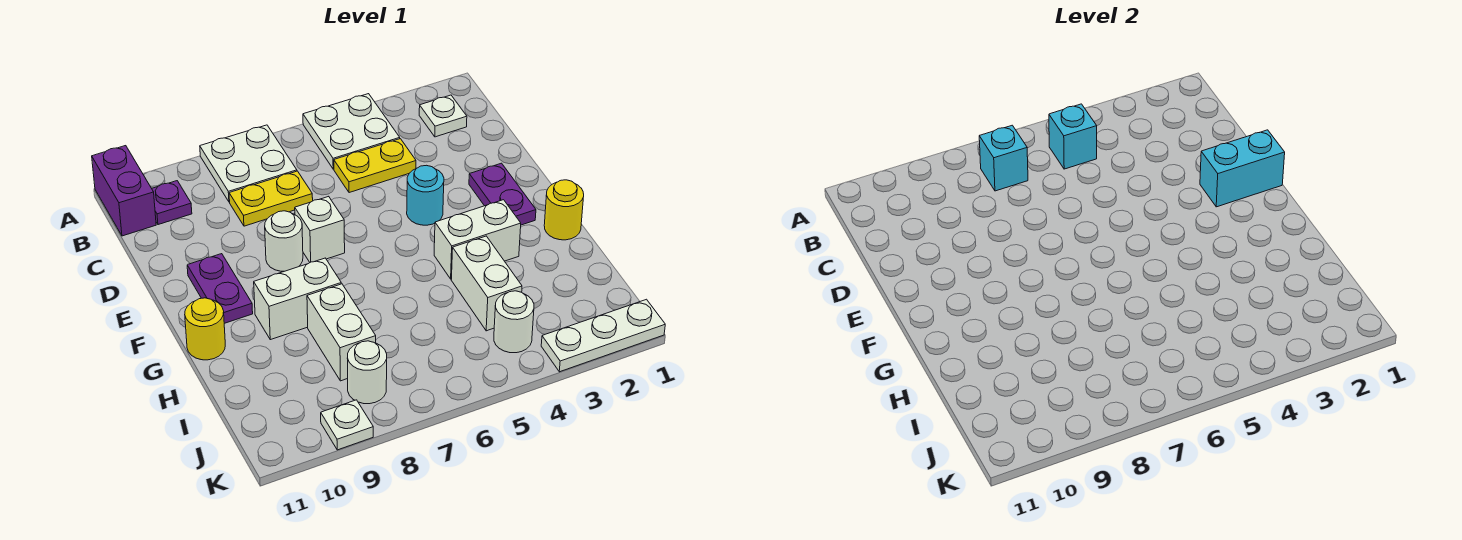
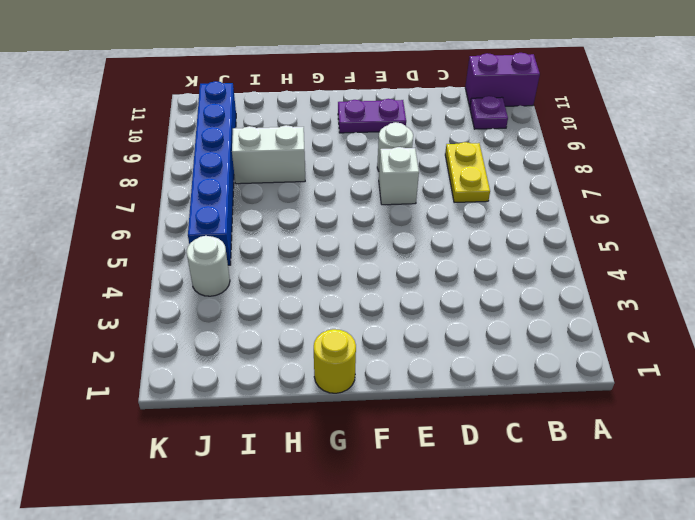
blue brick J5:J10 level 1 -> white round brick J8 level 1
none -> white plate A4:B5 level 1
none -> white plate A7:B8 level 1
none -> white plate B2 level 1

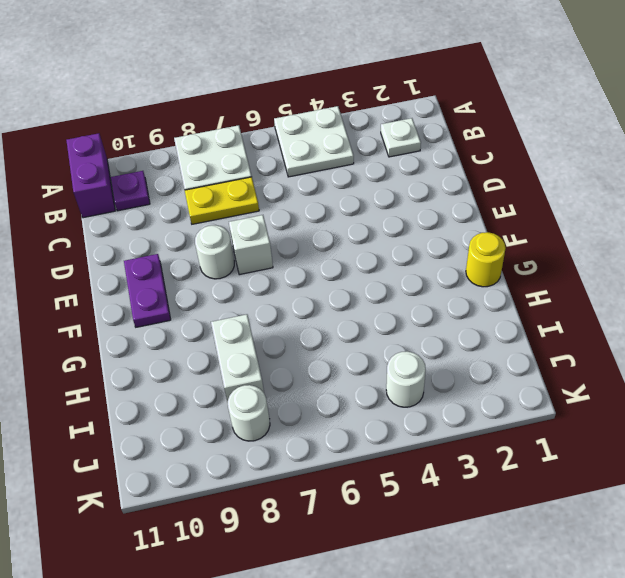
none -> yellow plate C4:C5 level 1
none -> purple plate E2:F2 level 1
none -> cyan round brick E4 level 1

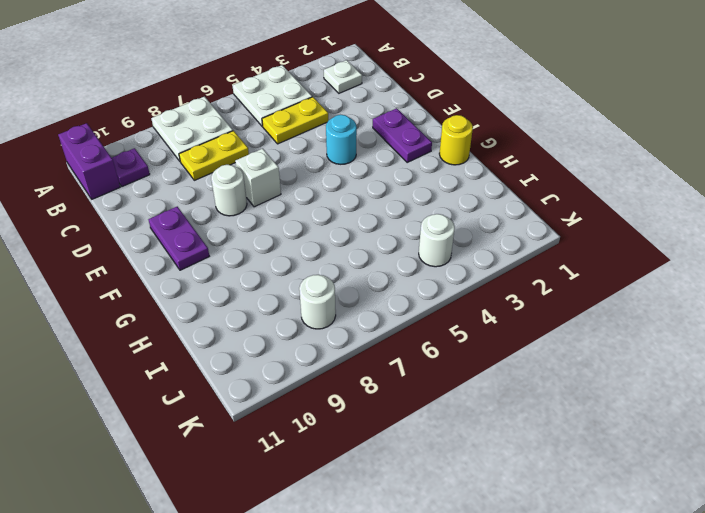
none -> white brick G3:G4 level 1
none -> white brick G8:G9 level 1
none -> yellow round brick G11 level 1

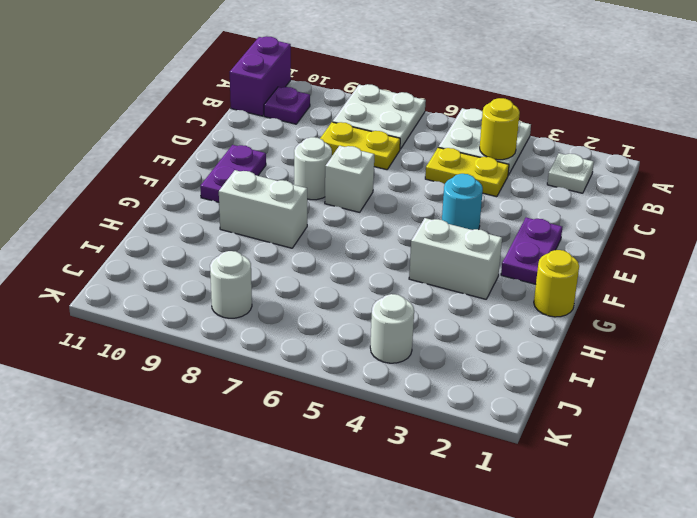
yellow round brick B4 level 2 -> yellow round brick G11 level 1
none -> white brick H4:I4 level 1
none -> white brick H8:I8 level 1
none -> white plate K1:K3 level 1

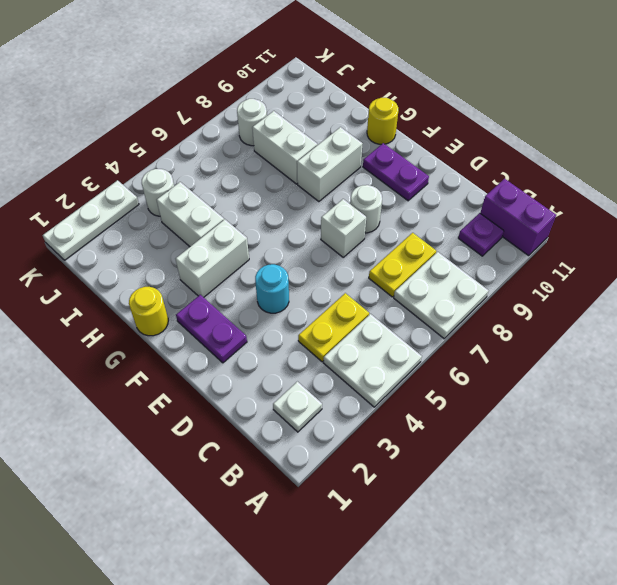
none -> white plate K9 level 1
none -> cyan brick B5 level 2
none -> cyan brick B7 level 2

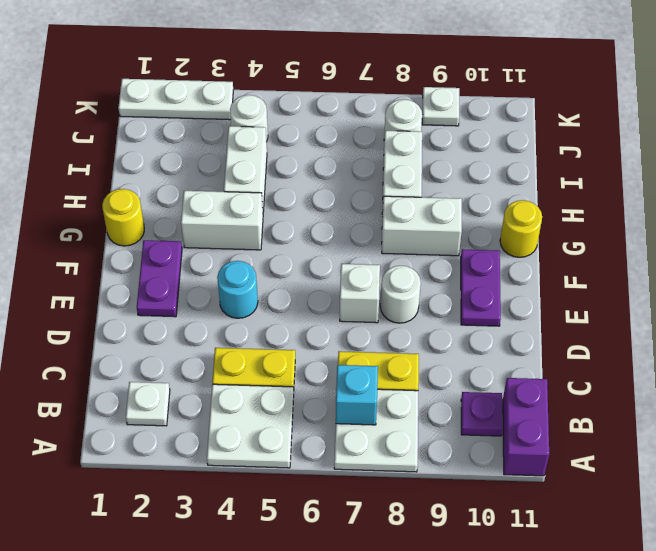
none -> cyan brick B5 level 2
none -> cyan brick E1:E2 level 2

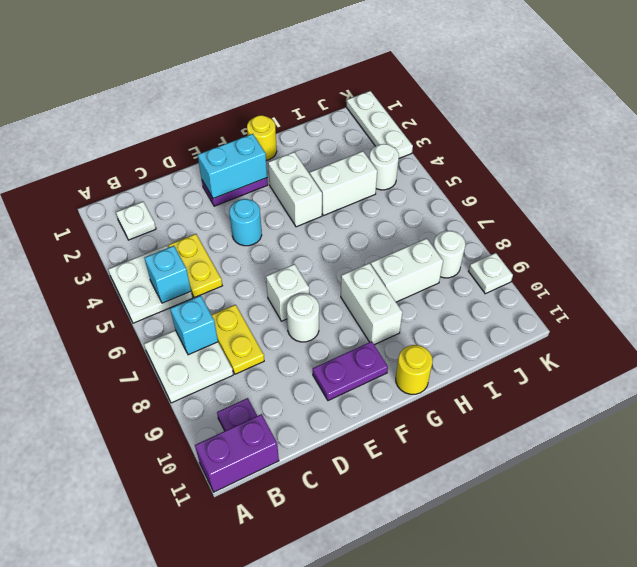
cyan brick E2:F2 level 2 -> cyan brick E1:E2 level 2

